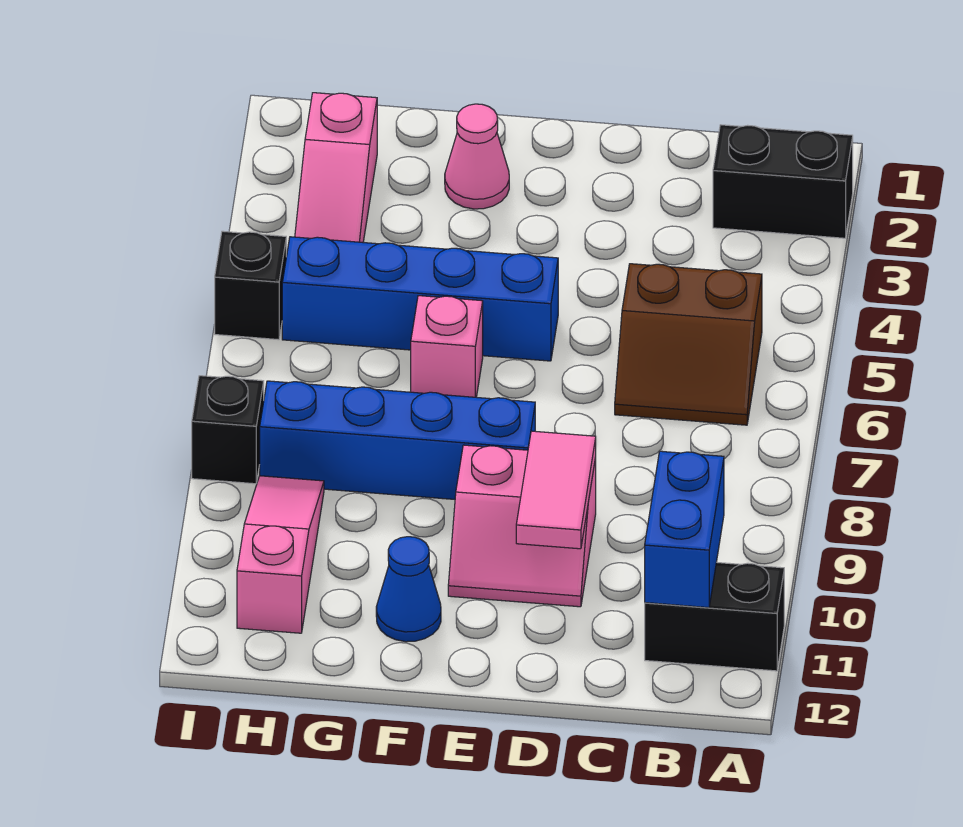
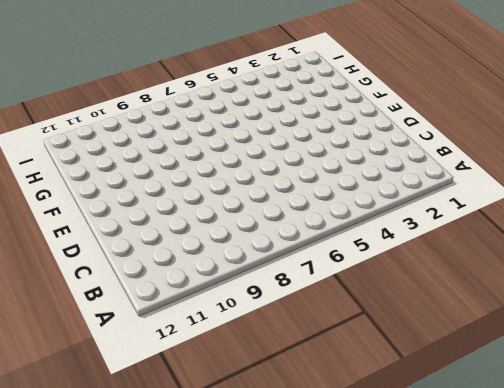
none -> black brick A2:B2 level 1
none -> black brick A11:B11 level 1
none -> brown slope B5:C6 level 1 top 5

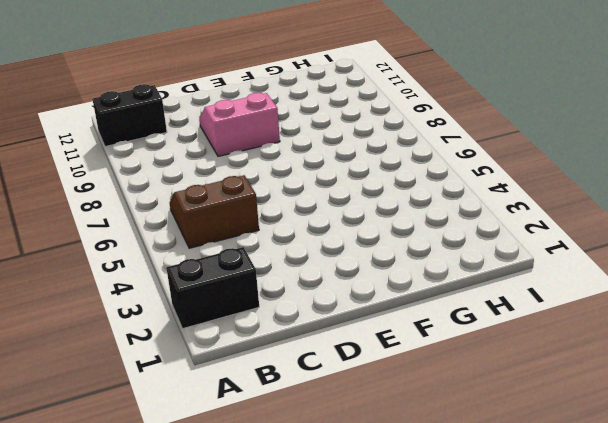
none -> blue brick E5:H5 level 1
none -> blue brick E8:H8 level 1
none -> pink cone F2 level 1

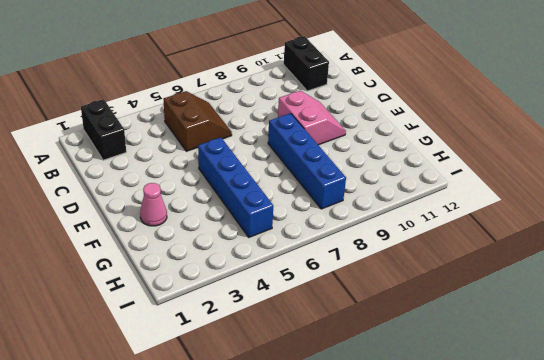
none -> pink brick F6 level 1
none -> blue cone F11 level 1
none -> pink slope H2:H4 level 1 top 2

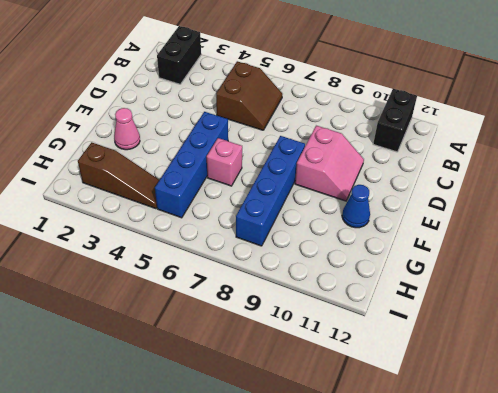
brown slope H2:H4 level 1 top 2 -> pink slope H2:H4 level 1 top 2
none -> pink slope H9:H11 level 1 top 11
none -> black brick I5 level 1
none -> black brick I8 level 1

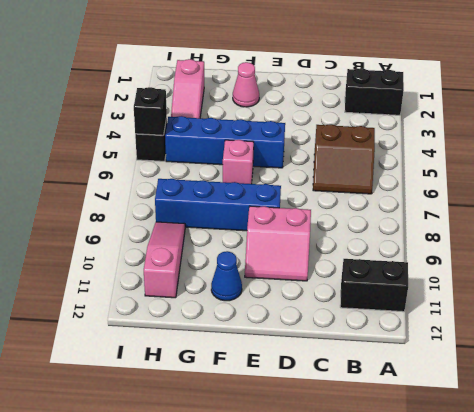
black brick I5 level 2 -> black brick I8 level 1
none -> blue brick B10:B11 level 2
none -> pink tile D9:D10 level 2

